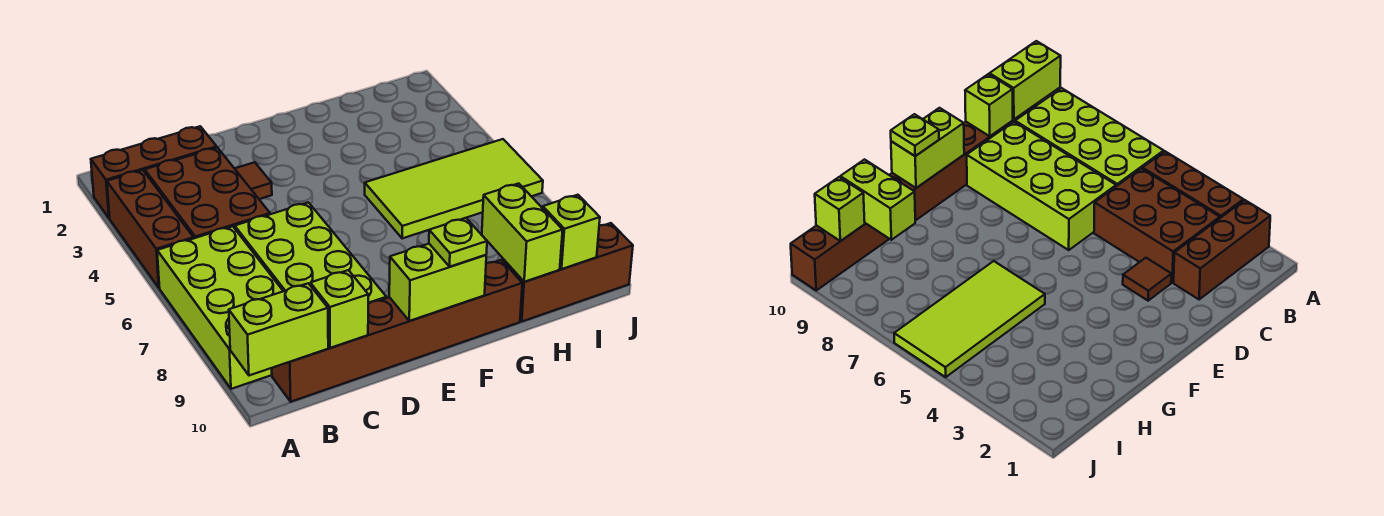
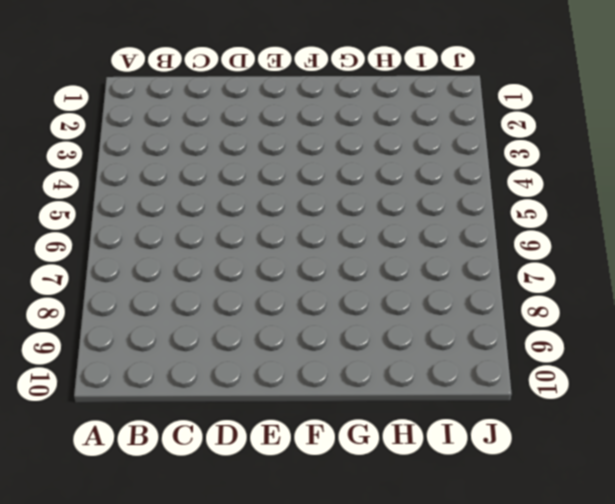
none -> brown brick A2:C2 level 1
none -> brown brick A3:A5 level 1
none -> lime brick A6:B9 level 1

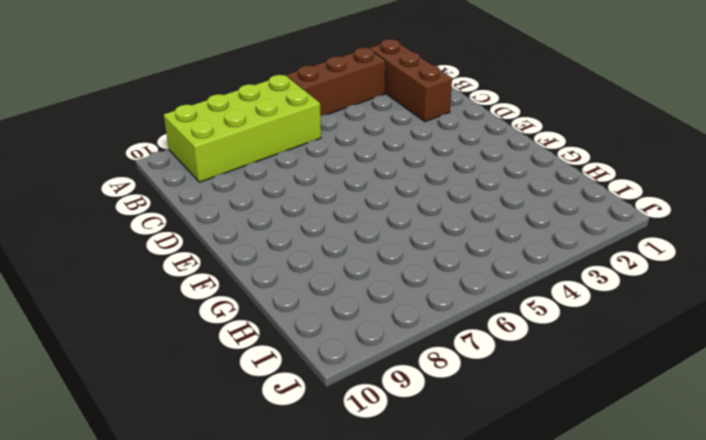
none -> brown brick B3:C5 level 1
none -> brown brick B10:G10 level 1
none -> lime brick C6:D9 level 1

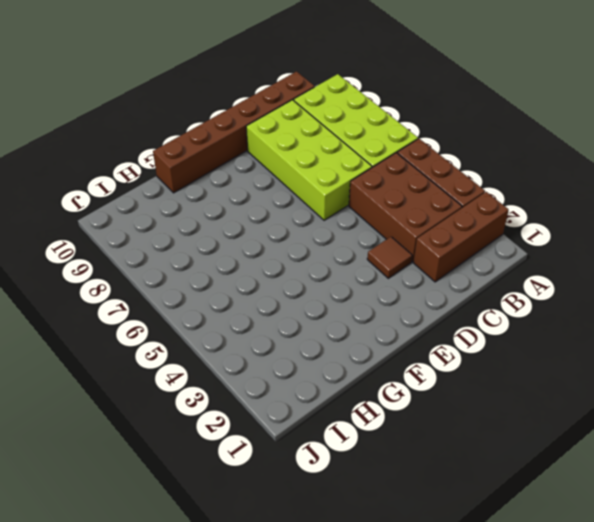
none -> lime tile G5:J6 level 1
none -> brown brick H10:J10 level 1
none -> lime brick A10:B10 level 2

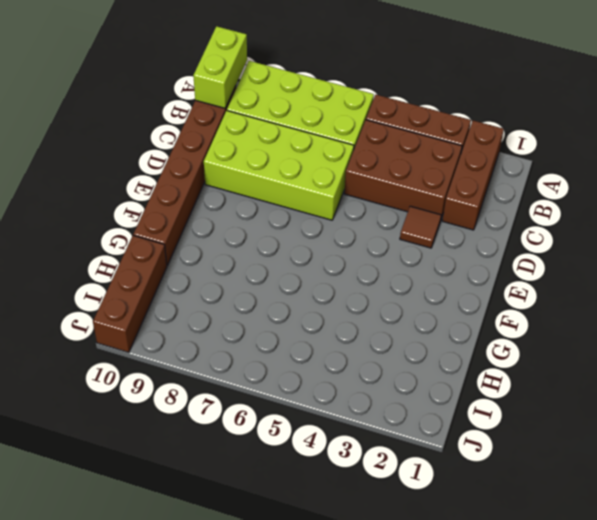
none -> lime tile G5:J6 level 1
none -> lime brick C10 level 2
none -> lime brick E10:F10 level 2

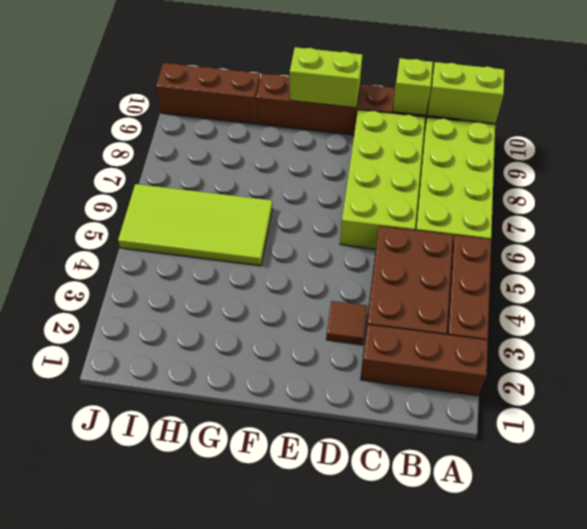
none -> lime brick H9:H10 level 2
none -> lime brick I10 level 2
none -> lime plate F10 level 3

